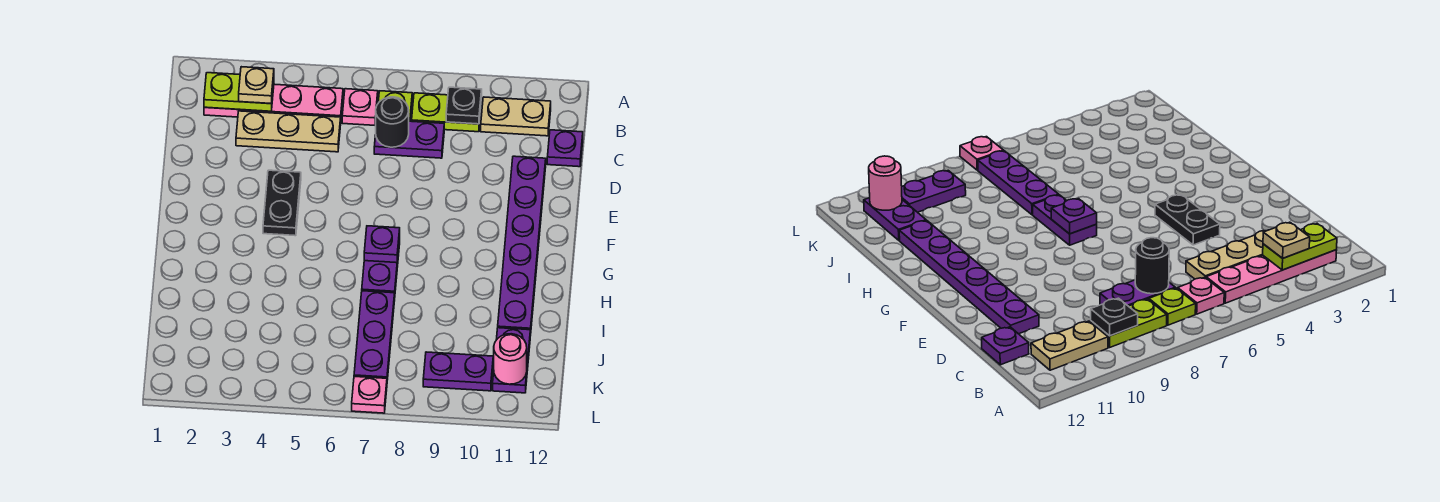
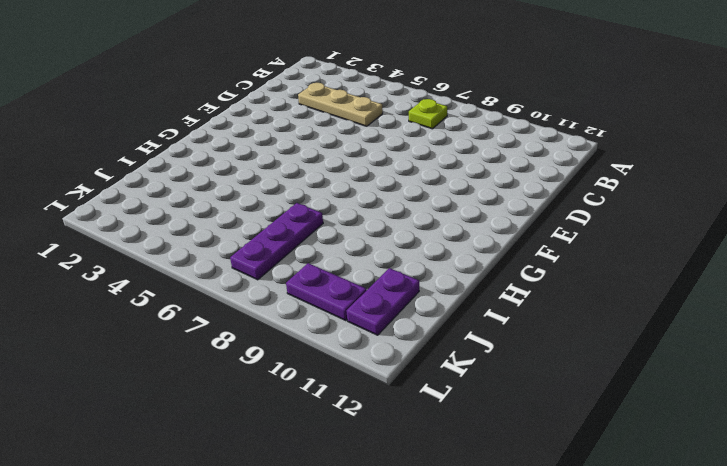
none -> pink plate B2:B5 level 1
none -> pink plate B6 level 1
none -> lime plate B8:B9 level 1

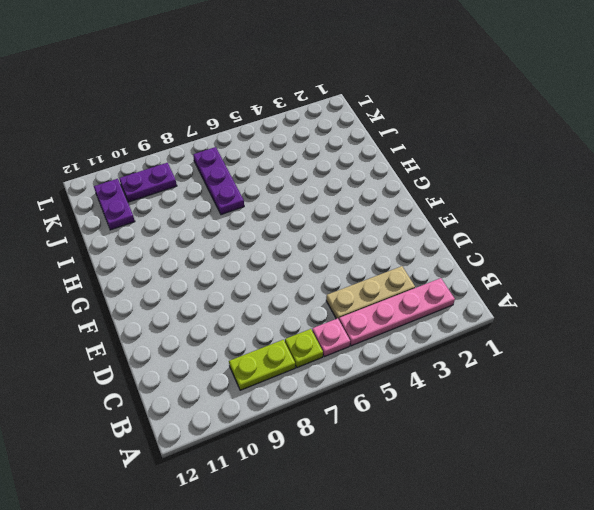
none -> tan plate B10:B11 level 1
none -> purple plate C7:C8 level 1
none -> purple plate C12 level 1

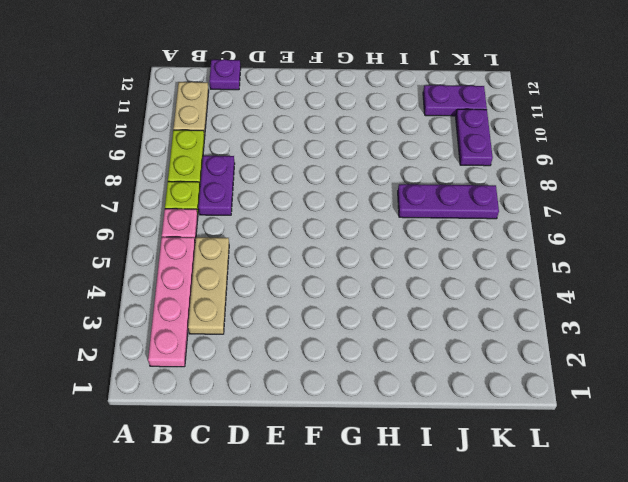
none -> purple plate D11:I11 level 1
none -> black plate E4:F4 level 1
none -> purple plate G7:H7 level 1

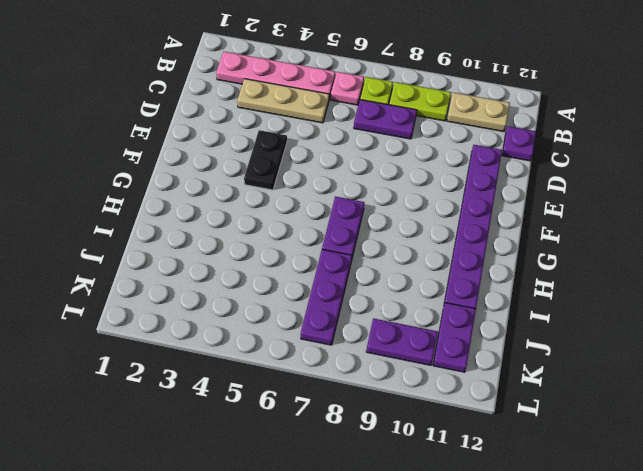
none -> pink plate L7 level 1
none -> lime plate B2:B3 level 2
none -> black plate B9 level 2

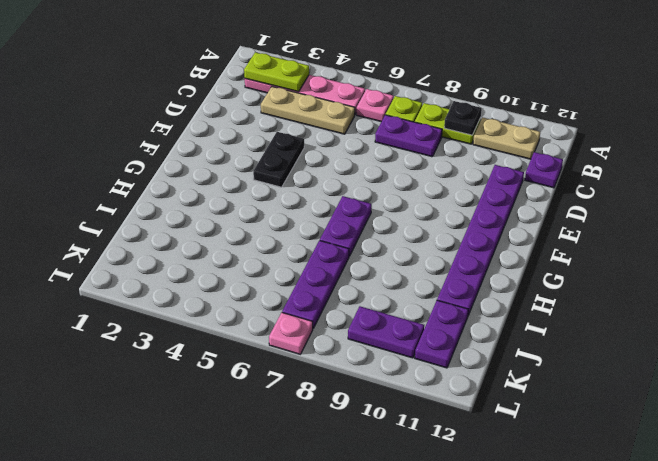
none -> black round brick C7 level 2
none -> purple plate G7 level 2
none -> pink round brick K11 level 2

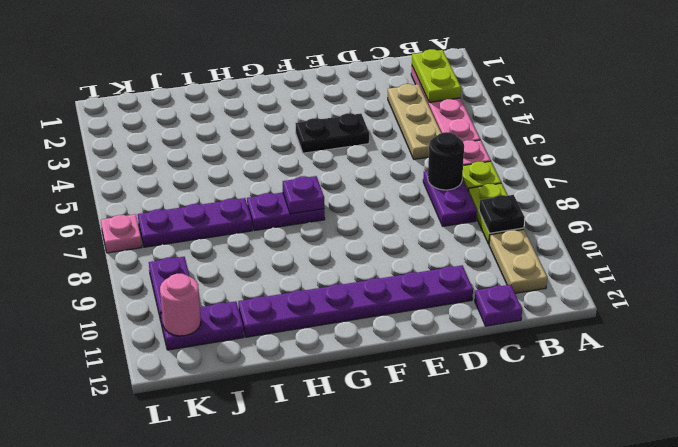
none -> tan plate B3 level 3

